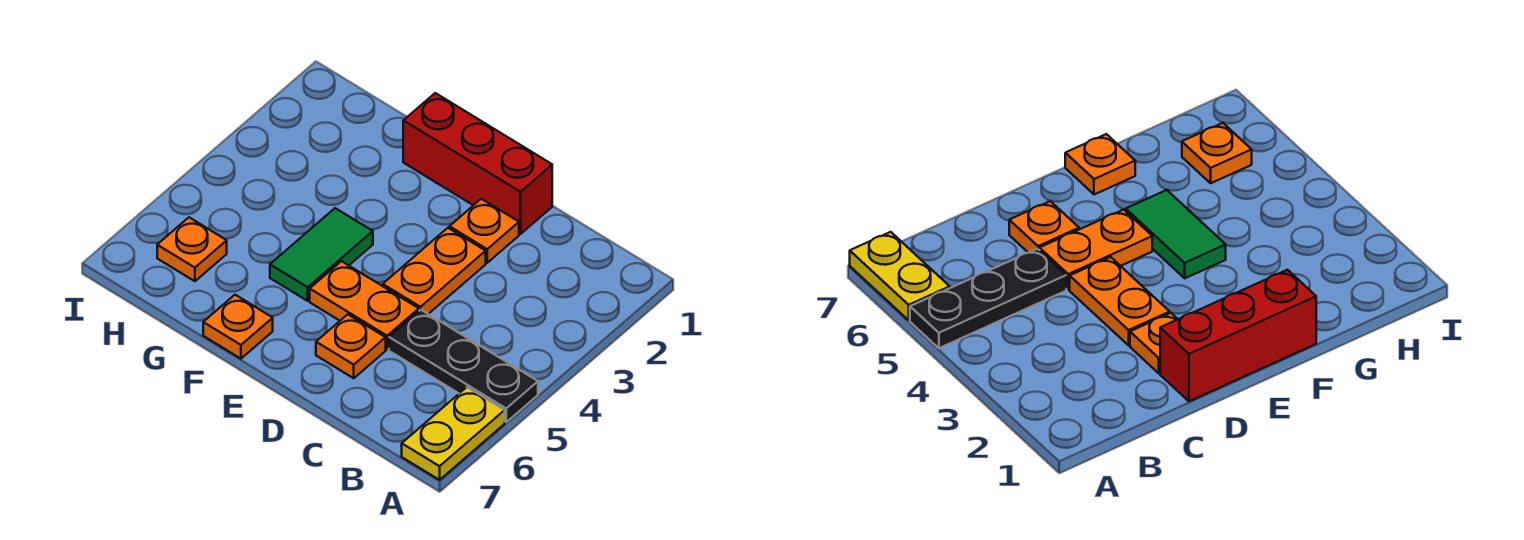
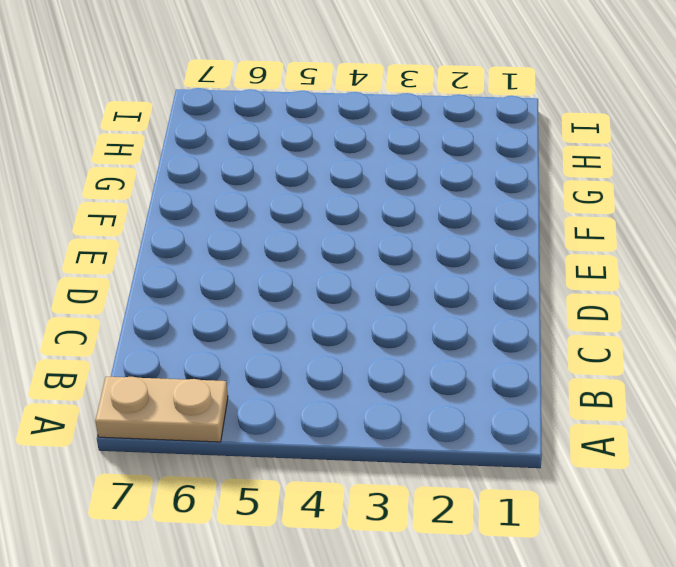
tan plate A6:A7 level 1 -> yellow plate A6:A7 level 1
none -> black plate A5:C5 level 1
none -> red brick D1:F1 level 1

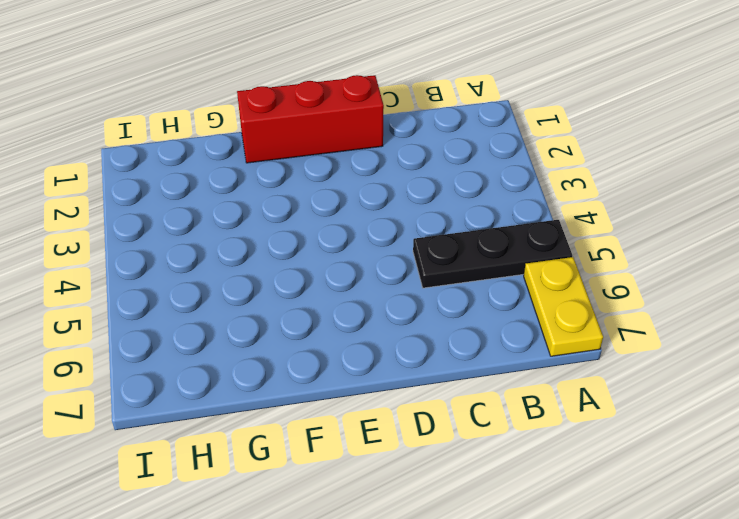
none -> orange plate D2 level 1
none -> orange plate D3:D4 level 1

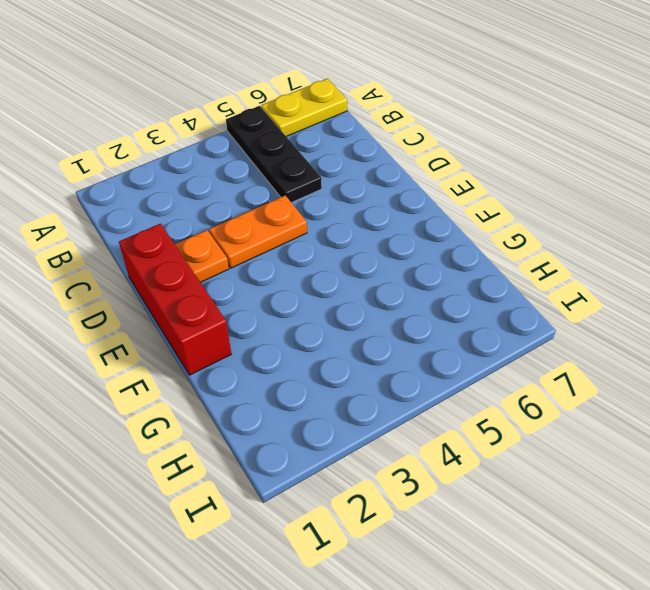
none -> orange plate D5:E5 level 1
none -> orange plate D6 level 1

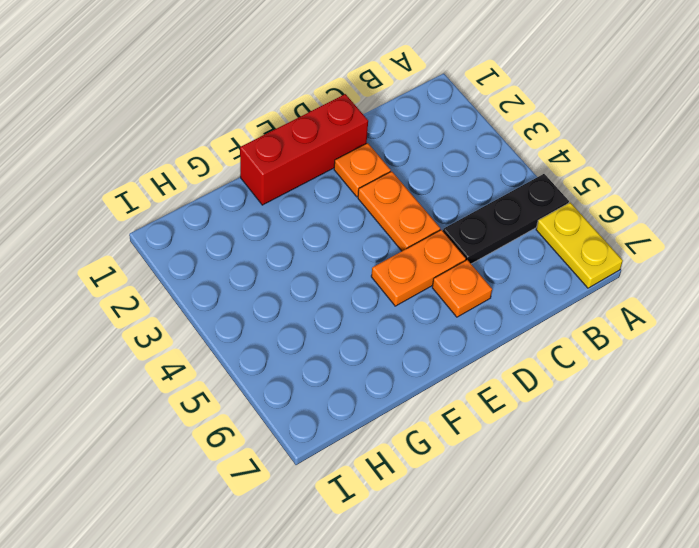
none -> green tile F4:F5 level 1
none -> orange plate F7 level 1

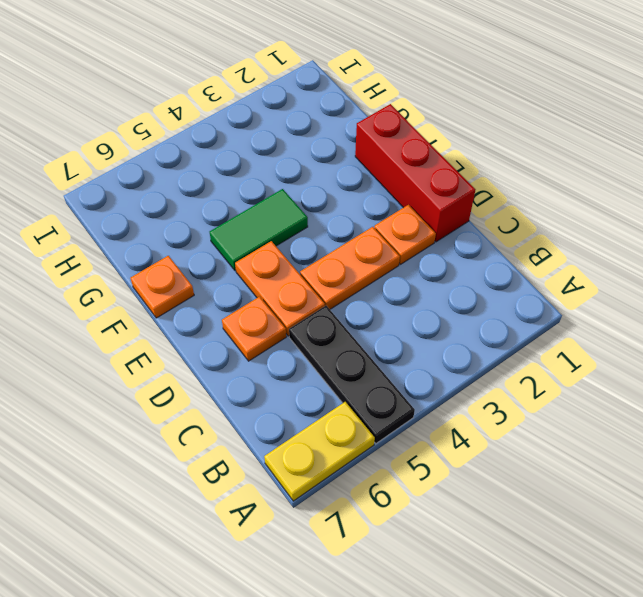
none -> orange plate H6 level 1

